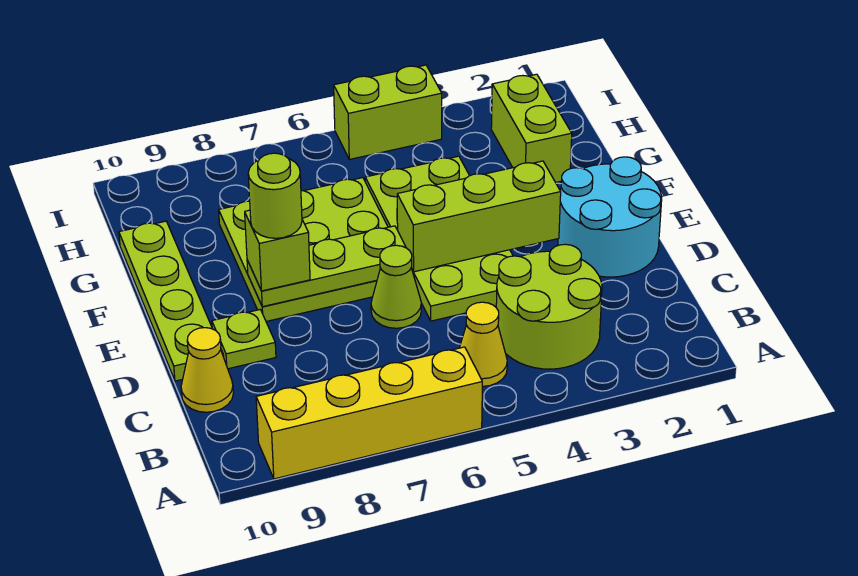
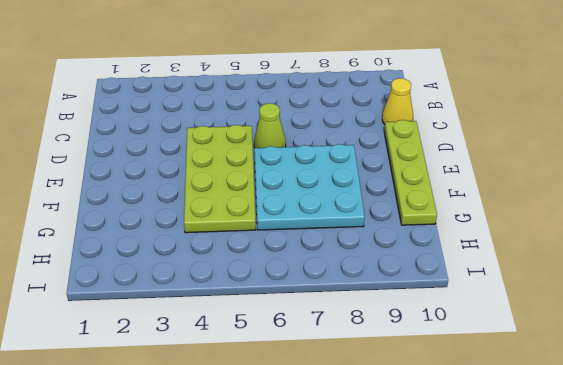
cyan plate E6:G8 level 1 -> lime plate E6:G8 level 1
none -> yellow brick A6:A9 level 1
none -> lime round brick B3:C4 level 1
none -> yellow cone B5 level 1

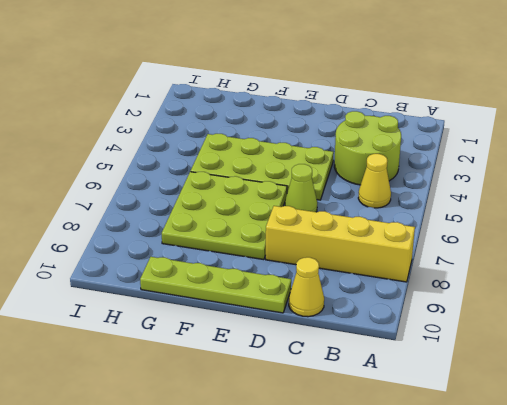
yellow brick A8:D8 level 1 -> yellow brick A6:A9 level 1
none -> cyan round brick D1:E2 level 1
none -> lime plate D9 level 1
none -> lime brick G2:H2 level 1

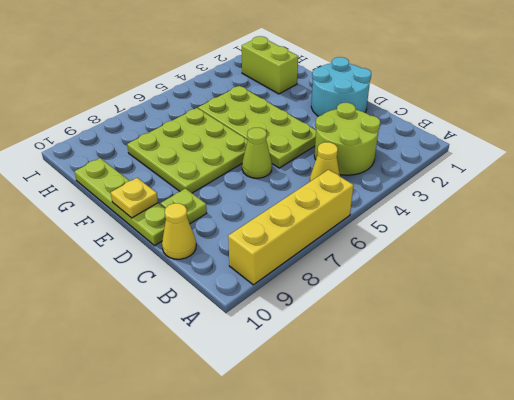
yellow plate E10 level 2 -> none
none -> lime brick I4:I5 level 1
none -> lime brick E3:E5 level 2
none -> lime plate E6:E8 level 2

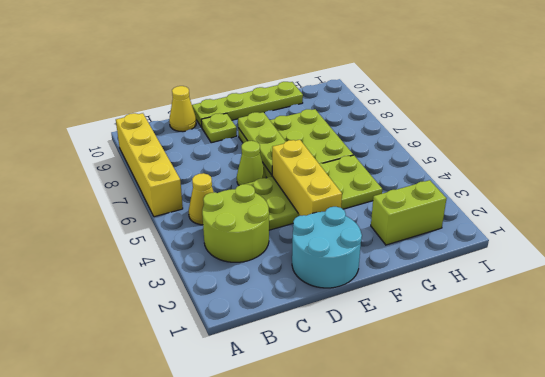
yellow brick E3:E5 level 2 -> lime brick E3:E5 level 2
none -> lime brick I4:I5 level 1
none -> lime brick E8 level 3
none -> lime round brick E8 level 4

